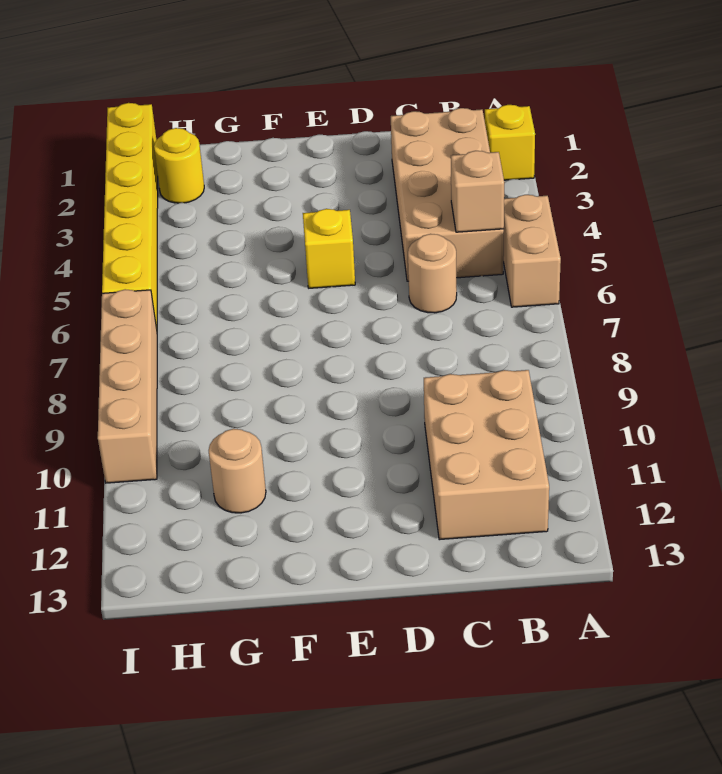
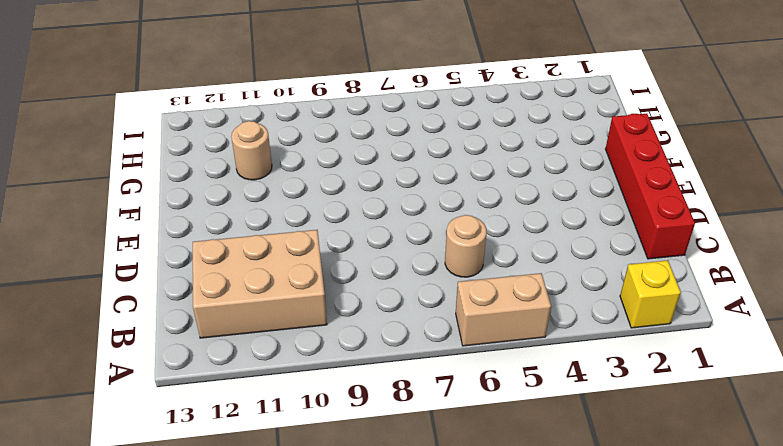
red brick C1:F1 level 1 -> none
none -> tan brick B2:C5 level 1
none -> yellow brick E5 level 1

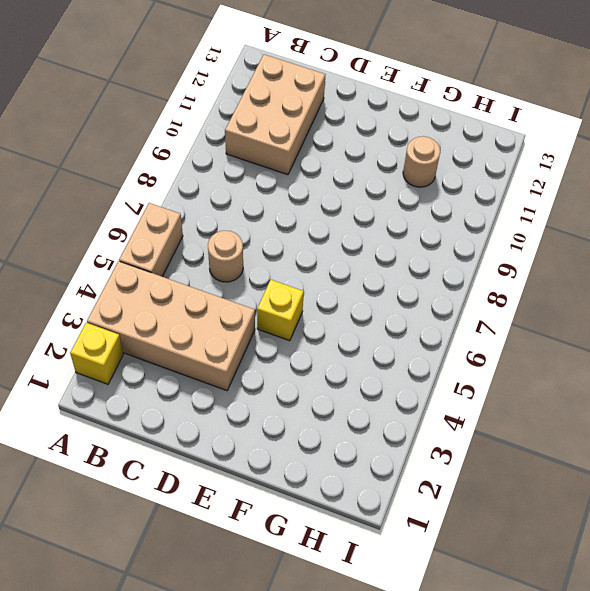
tan brick A3:D4 level 1 -> tan brick B2:C5 level 1
none -> yellow round brick H2 level 1
none -> yellow brick I1:I6 level 1

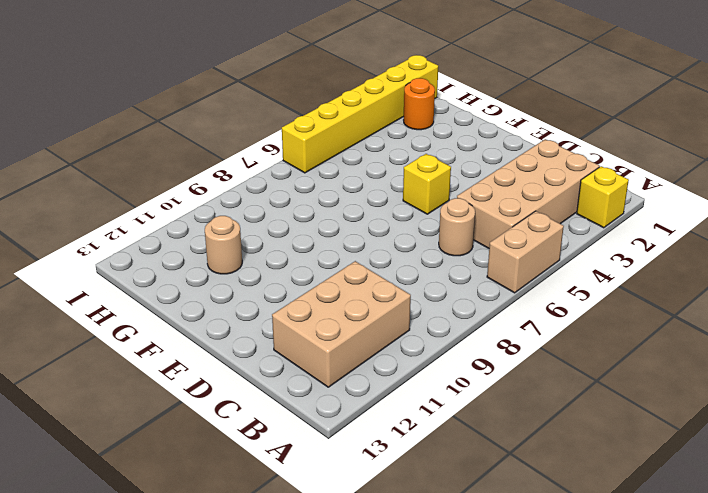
orange round brick H2 level 1 -> yellow round brick H2 level 1
none -> tan brick I7:I10 level 1
none -> tan brick B5 level 2

